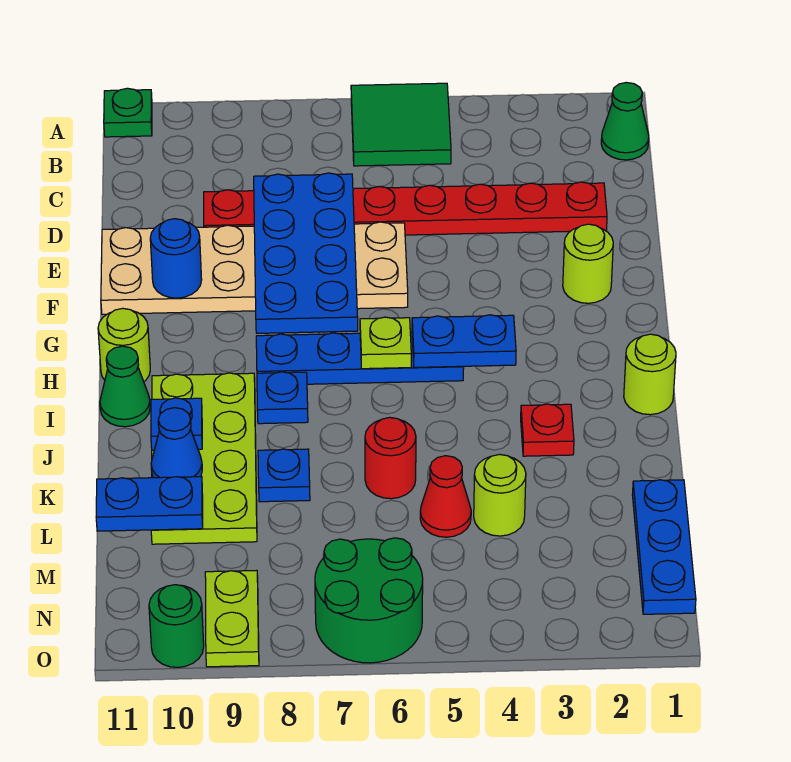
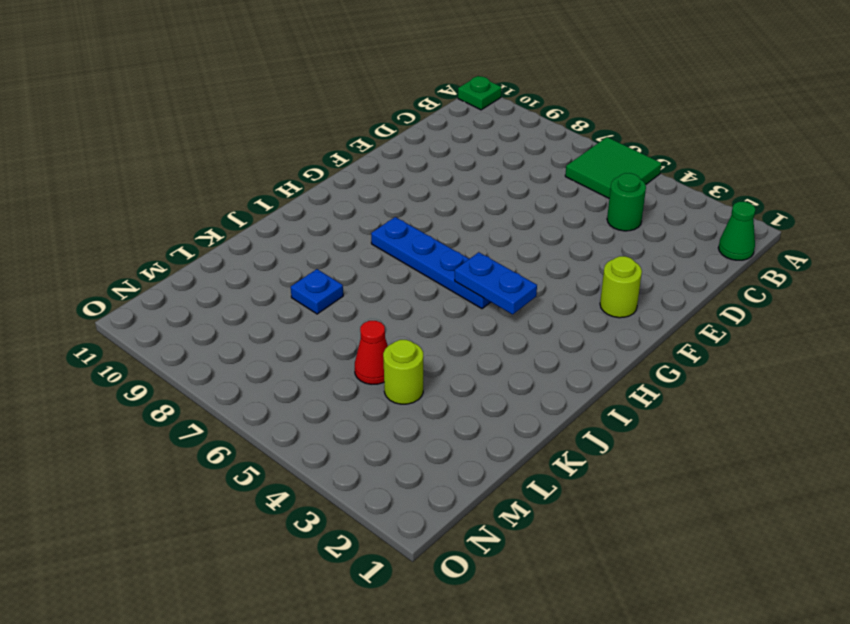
green round brick C4 level 1 -> green round brick O10 level 1
none -> red plate D2:D9 level 1
none -> tan plate E6:F11 level 1
none -> lime round brick H11 level 1

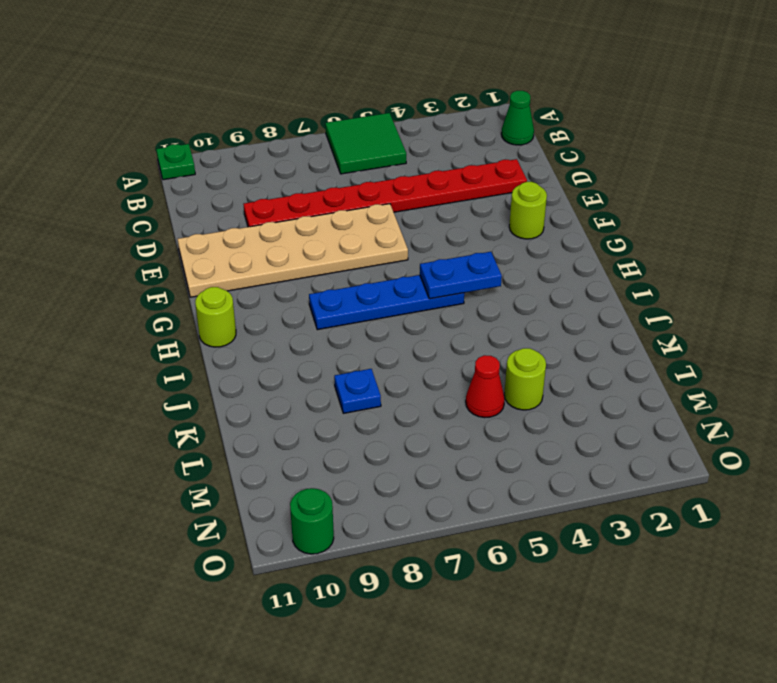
none -> lime round brick I1 level 1
none -> blue plate I8 level 1
none -> lime plate I9:L10 level 1

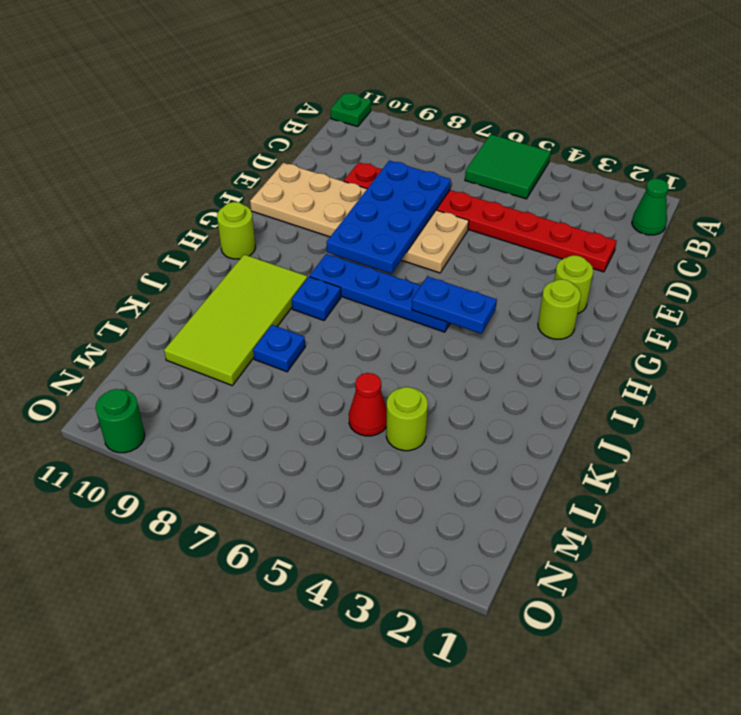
lime round brick G2 level 1 -> lime round brick I1 level 1
lime tile I9:L10 level 1 -> lime plate I9:L10 level 1
none -> green cone I11 level 1
none -> red plate J3 level 1
none -> red round brick K6 level 1

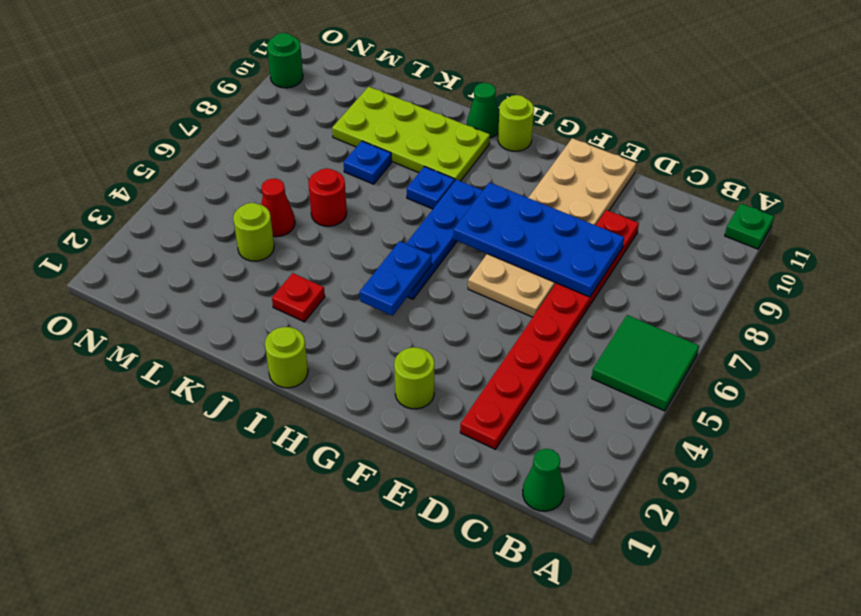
none -> blue plate L1:N1 level 1
none -> green round brick N6:O7 level 1
none -> lime plate N9:O9 level 1

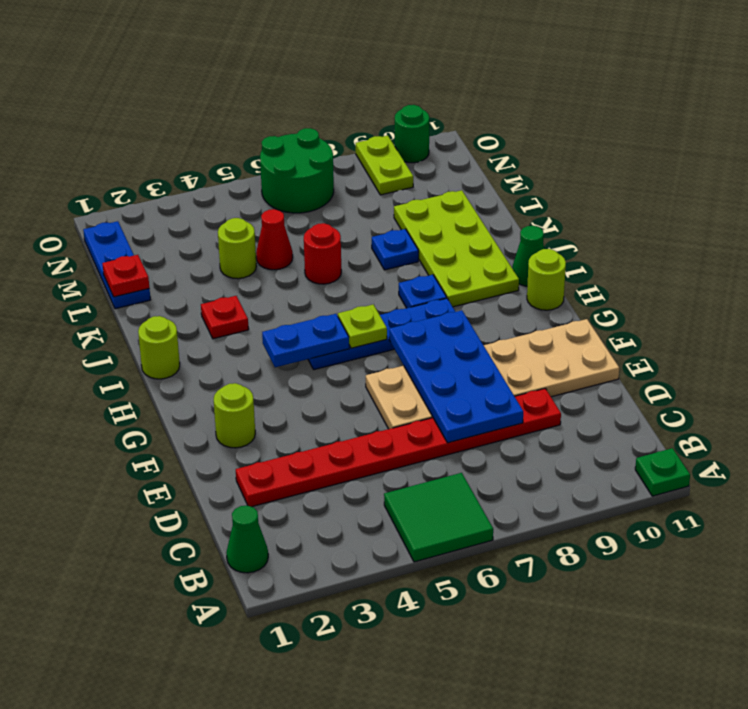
red plate L1 level 2 -> none
none -> blue round brick F10 level 2
none -> blue plate J10 level 2
none -> blue cone K10 level 2

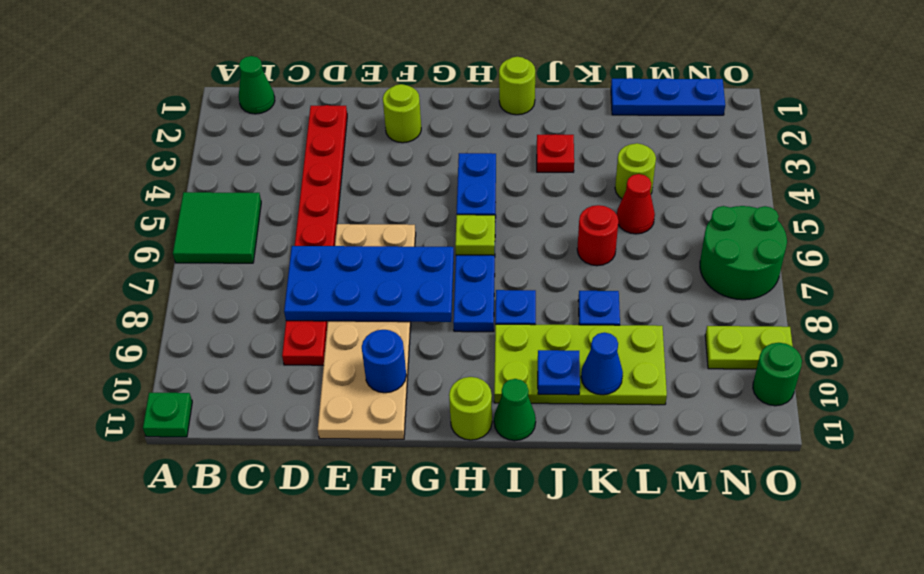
none -> blue plate L10:L11 level 2

